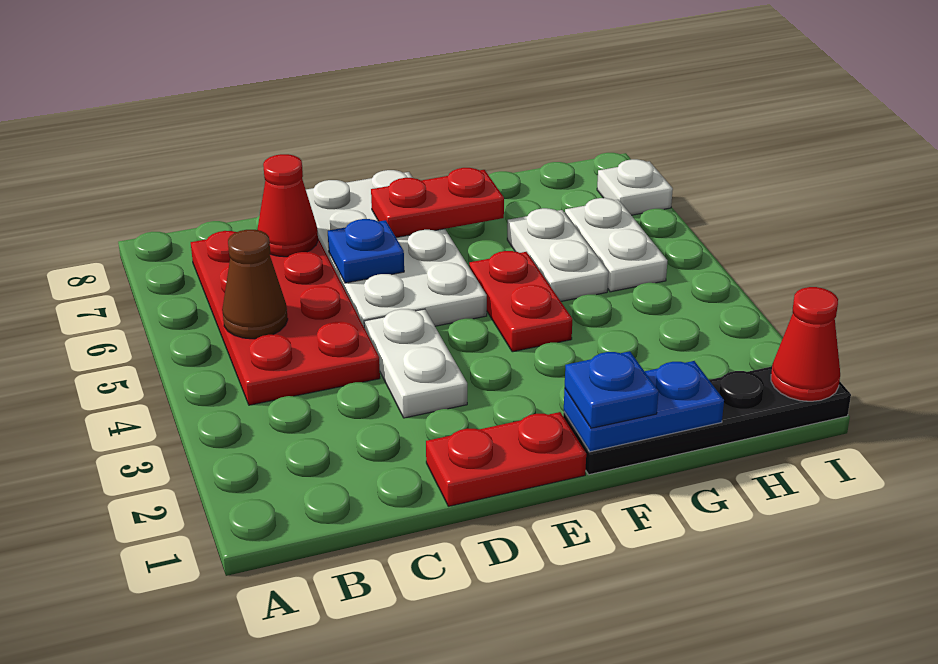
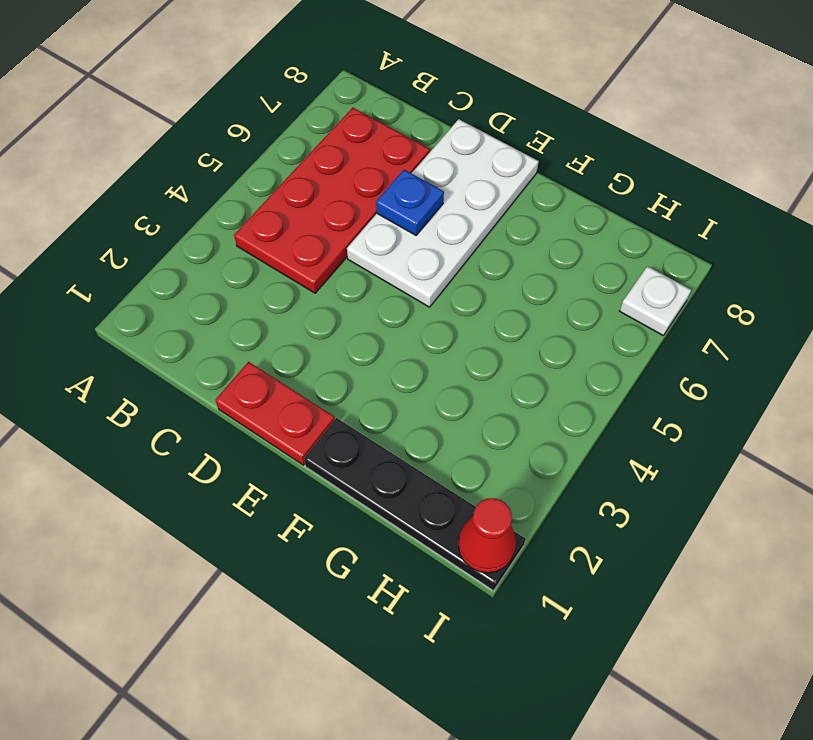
none -> white plate D3:D4 level 1
none -> red plate F4:F5 level 1
none -> white plate G5:G6 level 1

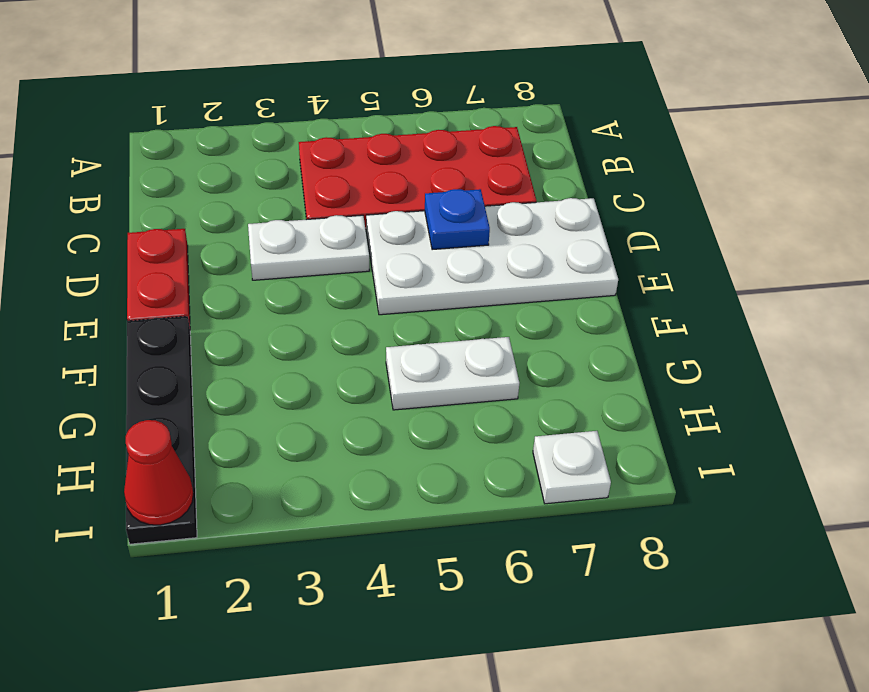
none -> red plate F4:F5 level 1
none -> white plate H5:H6 level 1
none -> brown cone B5 level 2

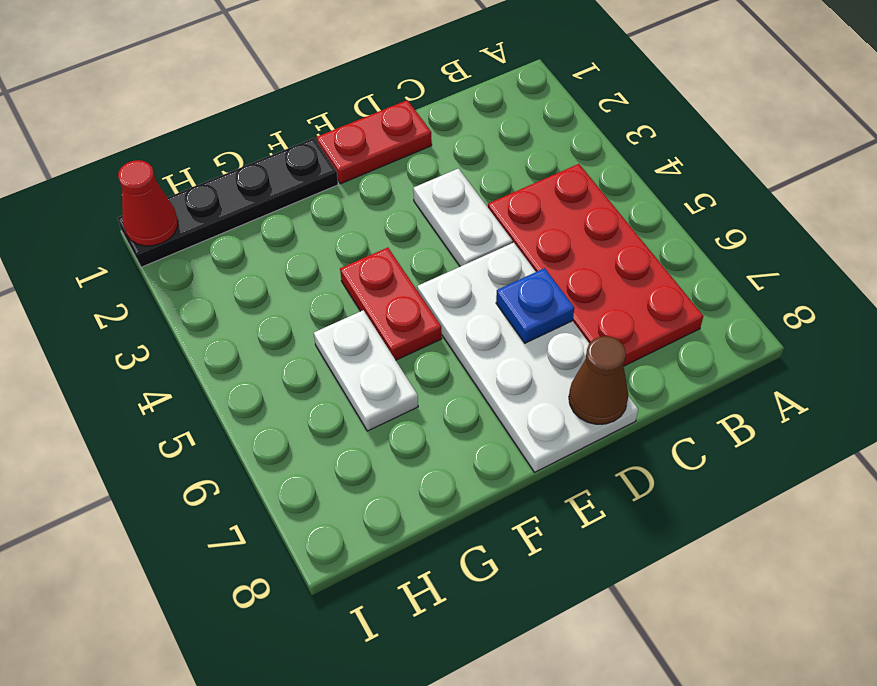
brown cone D8 level 2 -> brown cone B5 level 2
none -> white plate H5:H6 level 1
none -> white plate I7 level 1
none -> red cone C7 level 2

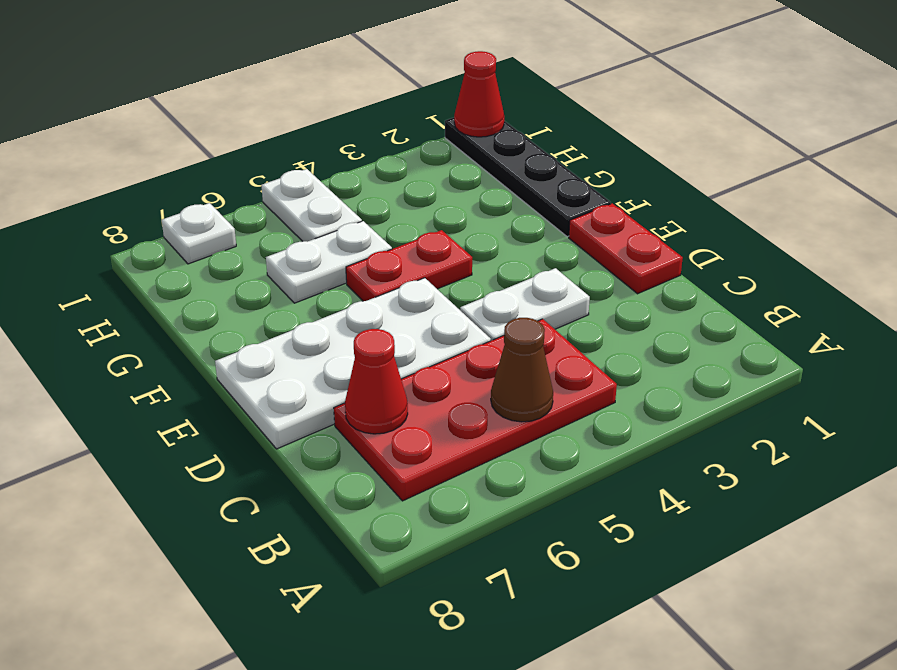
white plate H5:I5 level 1 -> white plate H5:H6 level 1
none -> blue plate D6 level 2
none -> red plate E7:F7 level 2
none -> blue plate F1:G1 level 2

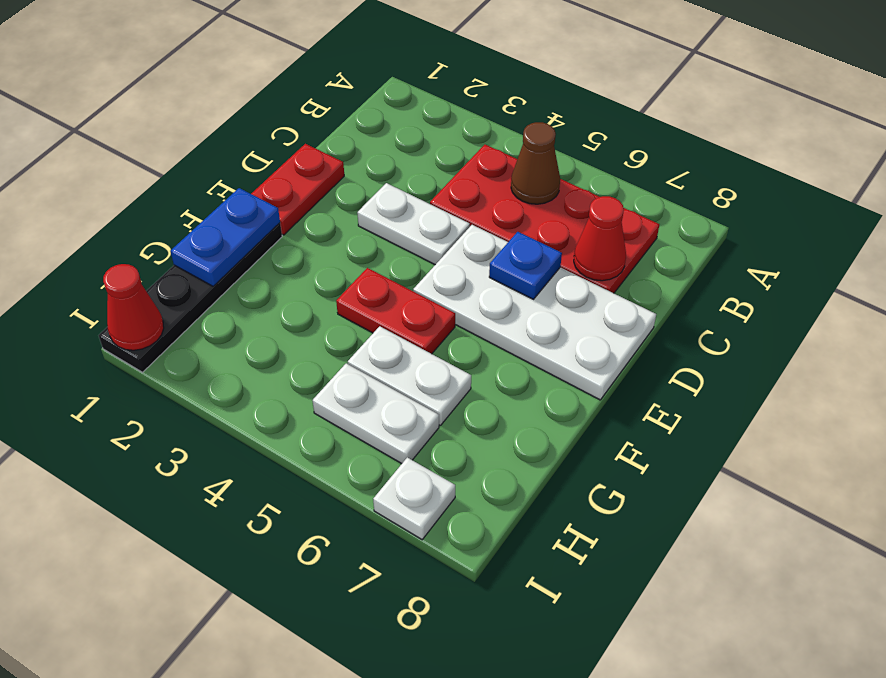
none -> red plate E7:F7 level 2
none -> blue plate F1 level 3

